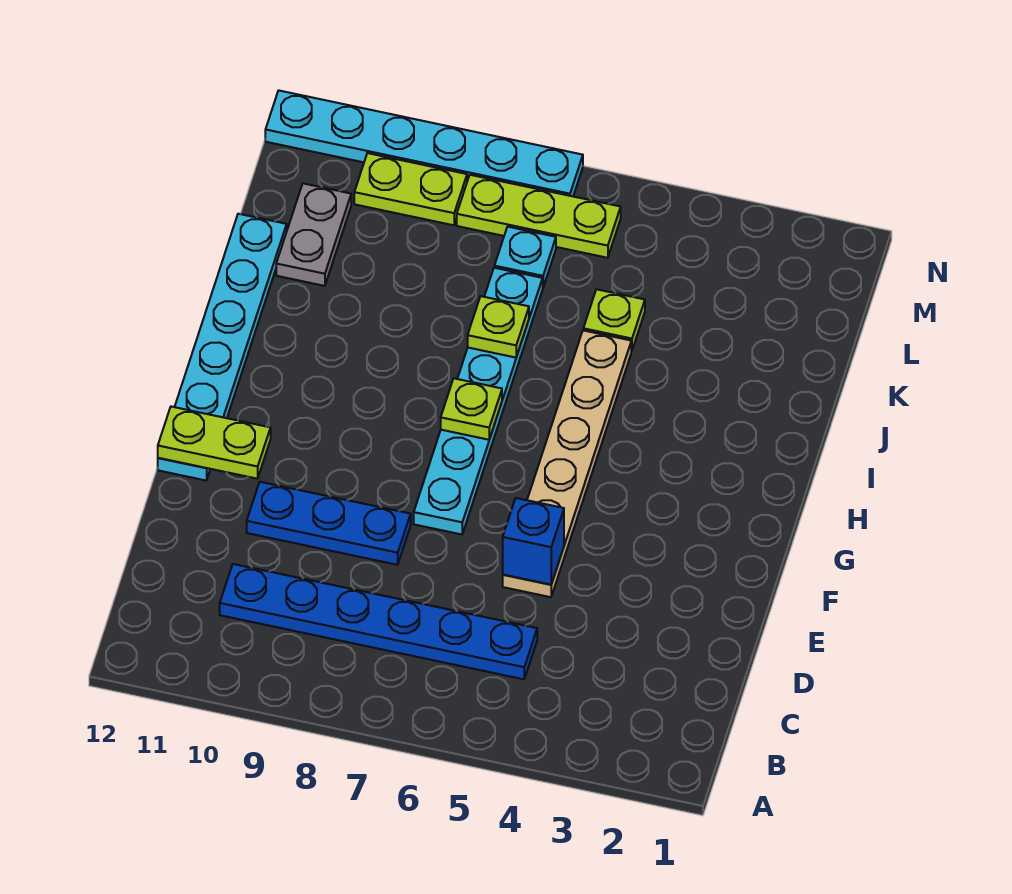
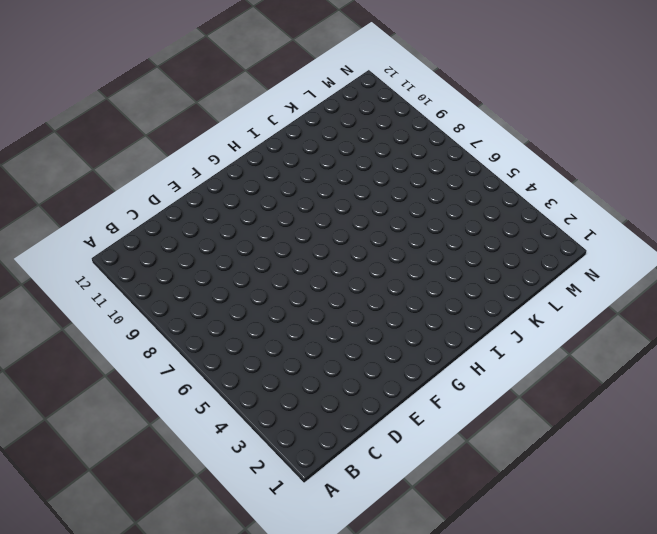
none -> blue plate C5:C10 level 1
none -> tan plate E5:J5 level 1
none -> blue plate E8:E10 level 1

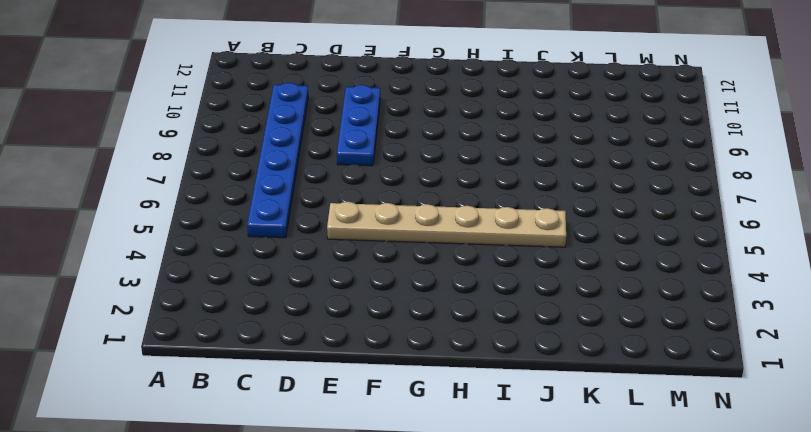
none -> cyan plate F7:K7 level 1
none -> cyan plate F12:K12 level 1
none -> lime plate K5 level 1

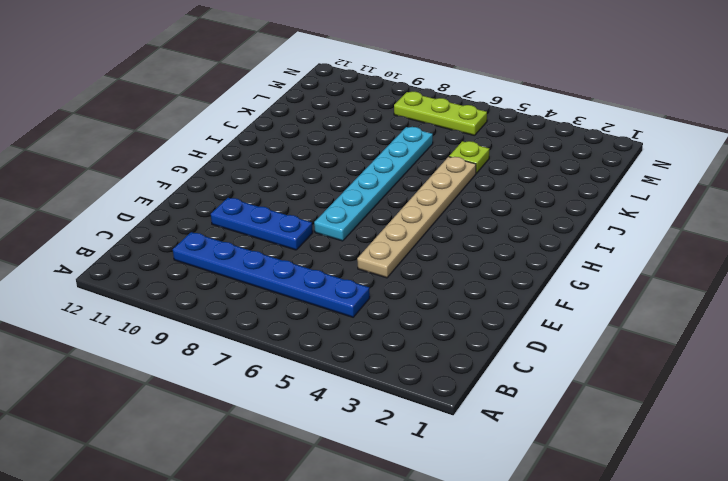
none -> cyan plate F12:K12 level 1
none -> grey plate K11:L11 level 1
none -> cyan plate L7 level 1

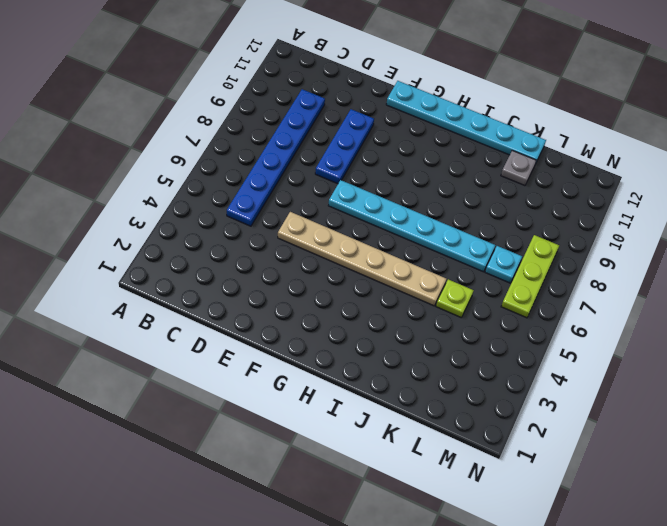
grey plate K11 level 1 -> grey plate K11:L11 level 1
none -> lime plate M9:M10 level 1
none -> cyan plate N7:N12 level 1
none -> blue brick E5 level 2

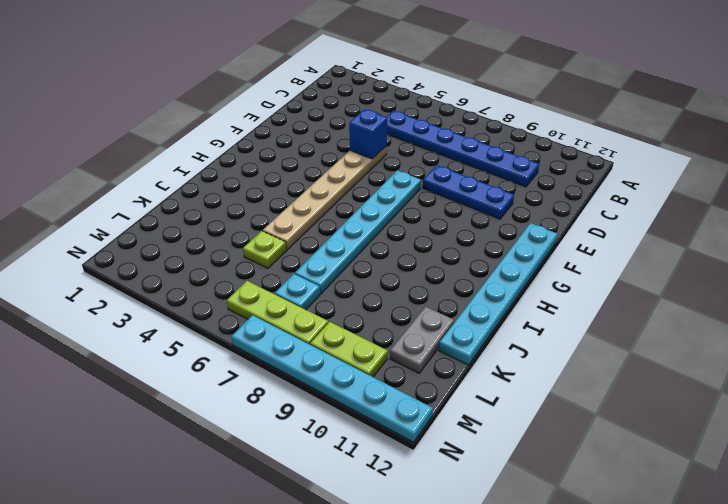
none -> lime plate F11:F12 level 2
none -> lime plate H7 level 2
none -> lime plate J7 level 2

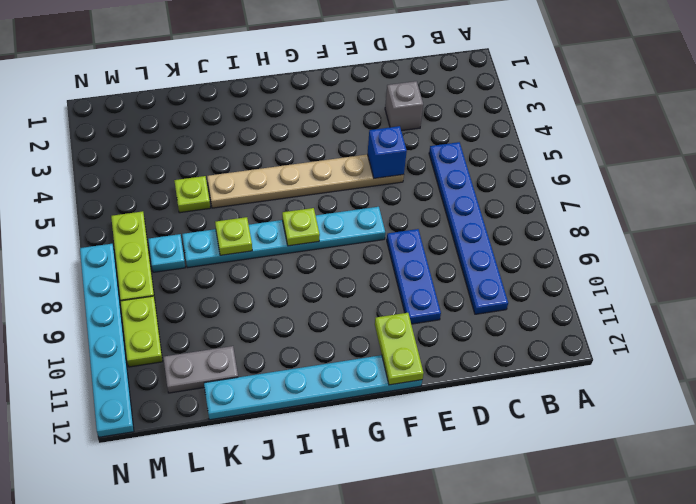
grey brick D3 level 1 -> none

